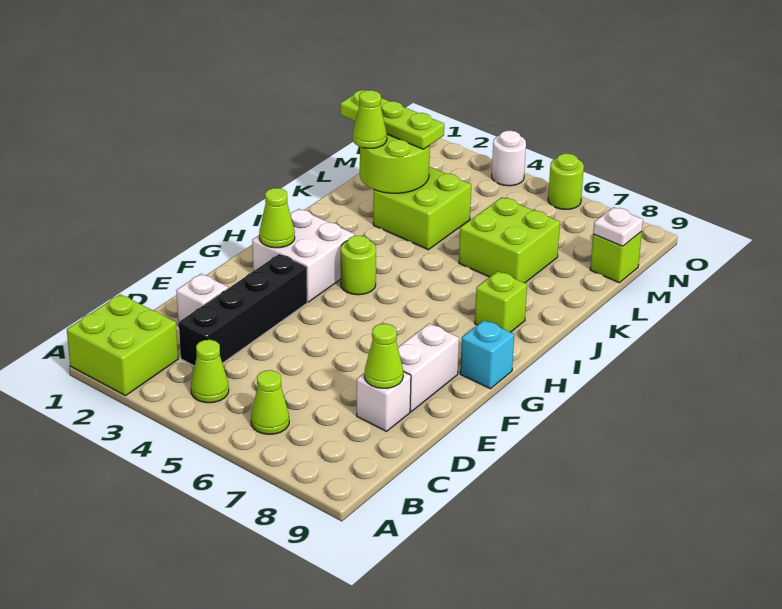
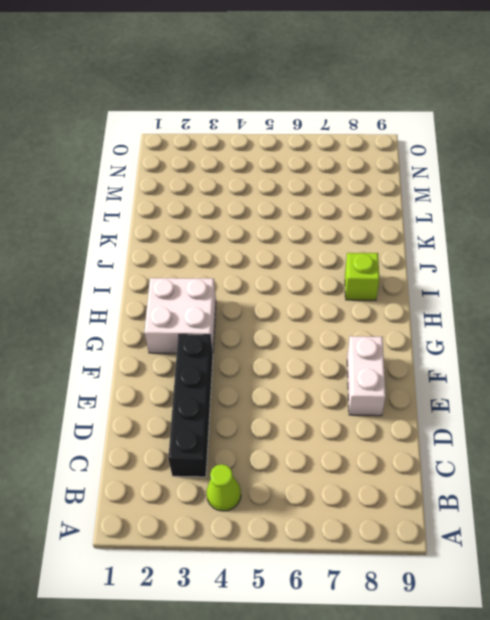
none -> lime brick A1:B2 level 1
none -> lime cone B6 level 1
none -> white brick D2 level 1

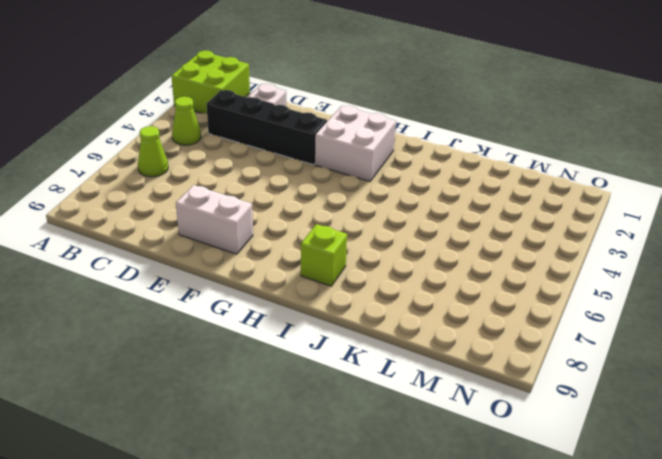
none -> white brick D8 level 1
none -> cyan brick G9 level 1
none -> lime round brick H4 level 1

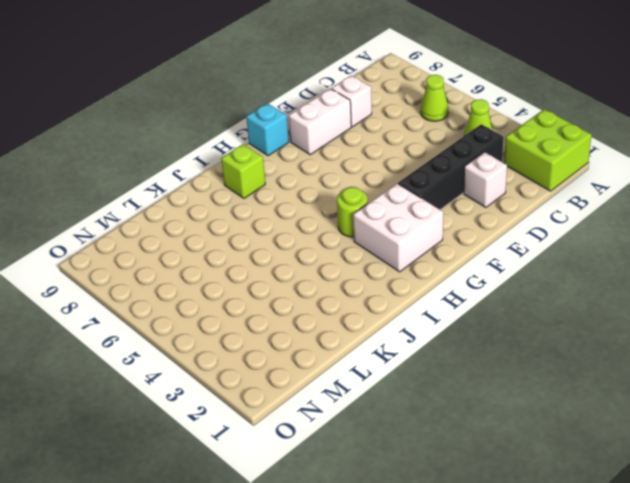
none -> lime brick K3:L4 level 1
none -> lime brick K6:L7 level 1
none -> lime brick M9 level 1

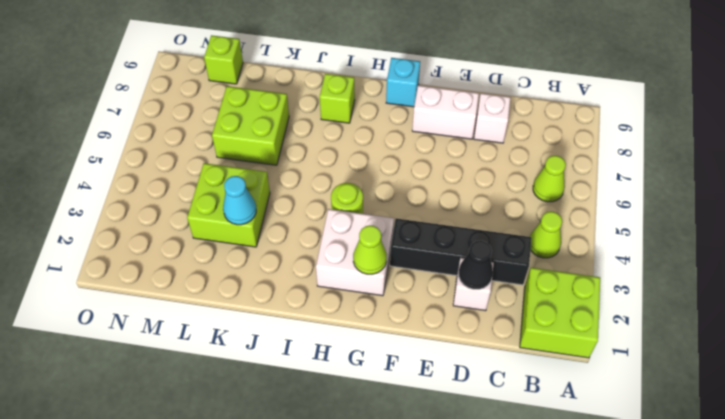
black cone D2 level 2 -> none
cyan cone K3 level 2 -> lime round brick K2:L3 level 2
none -> white round brick O4 level 1
none -> lime round brick O6 level 1
none -> lime cone D8 level 2

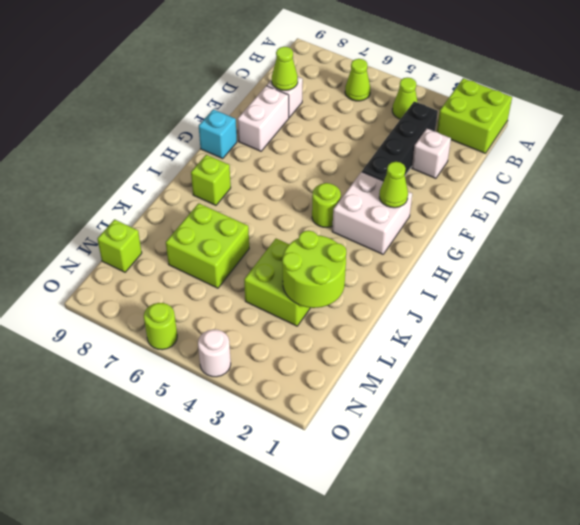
none -> white plate M9 level 2
none -> lime cone K2 level 3
none -> lime plate L1:L3 level 3

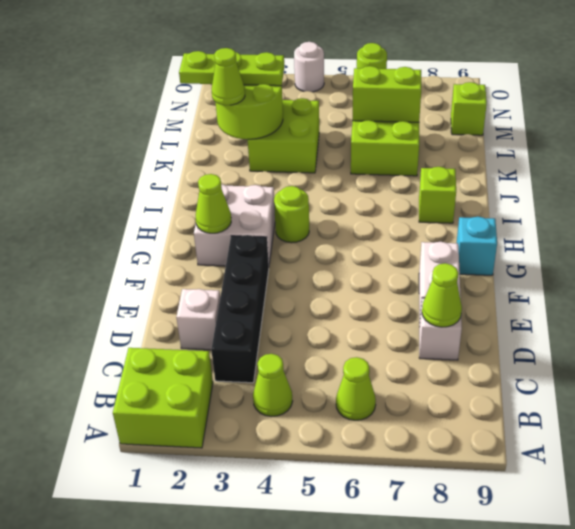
lime brick L6:L7 level 2 -> none
none -> white plate M9 level 2

